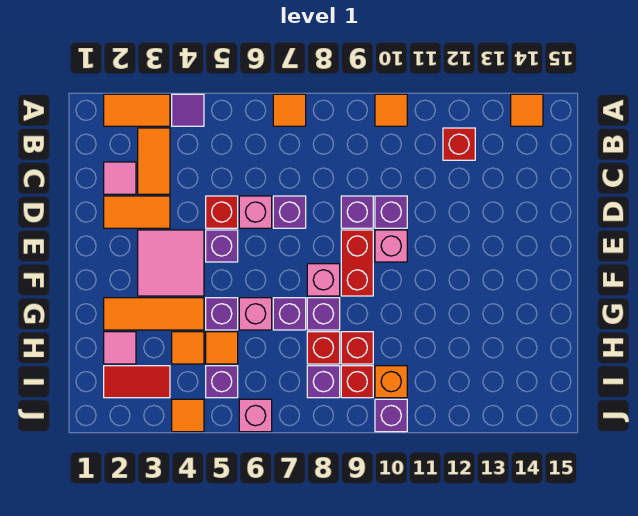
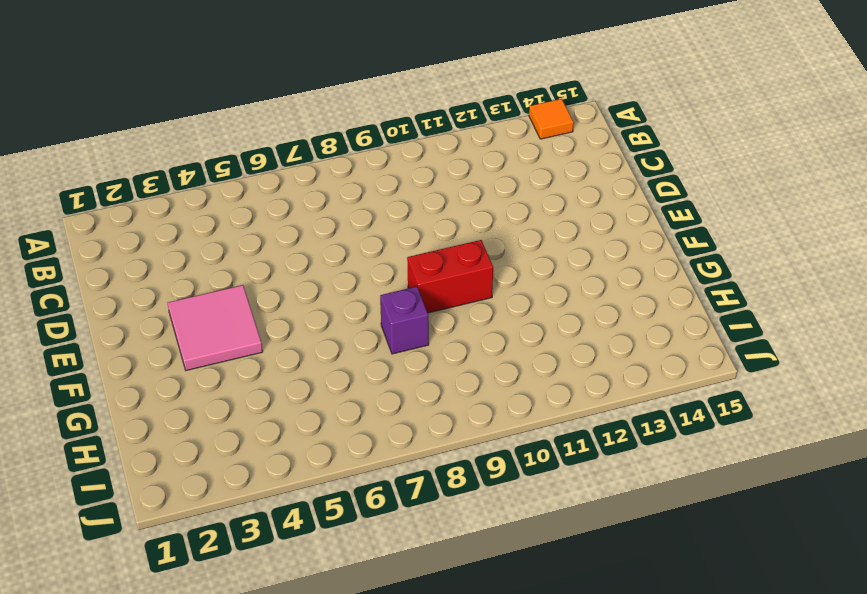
red brick F9:F10 level 1 -> red brick E9:F9 level 1
none -> orange tile A2:A3 level 1
none -> purple tile A4 level 1
none -> orange tile A7 level 1
none -> orange tile A10 level 1

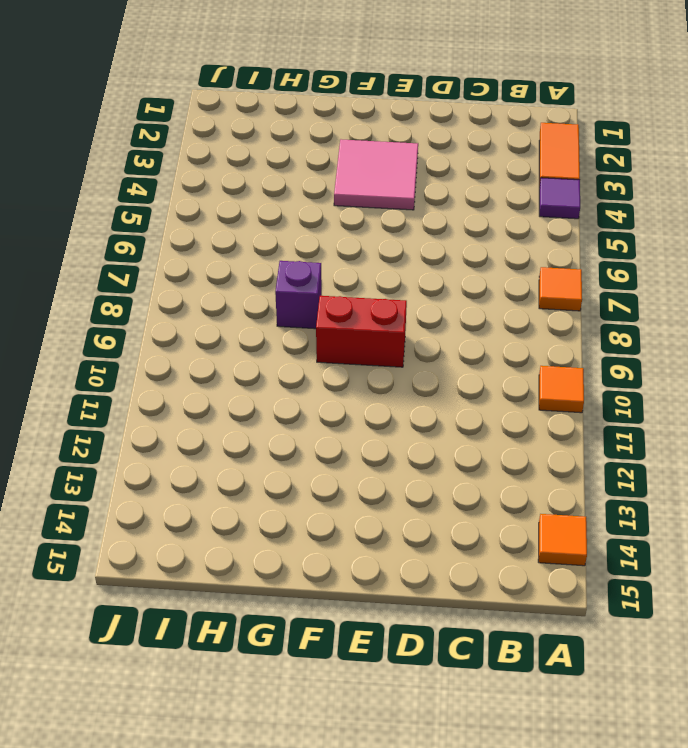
none -> orange tile B3:C3 level 1
none -> red brick B12 level 1
none -> pink tile C2 level 1
none -> orange tile D2:D3 level 1

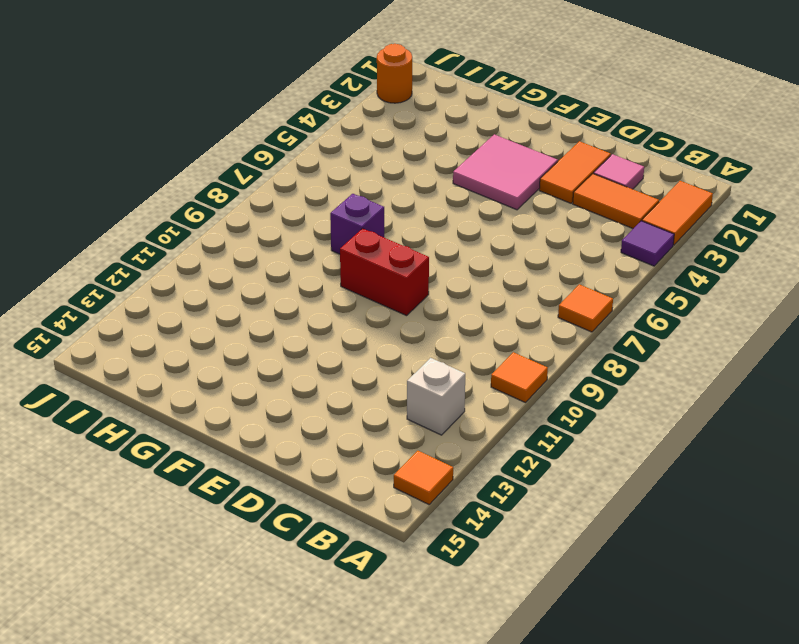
white brick B12 level 1 -> red brick B12 level 1
orange round brick J2 level 1 -> none
none -> red brick D5 level 1
none -> pink brick D6 level 1
none -> purple brick D7 level 1
none -> purple brick D9 level 1

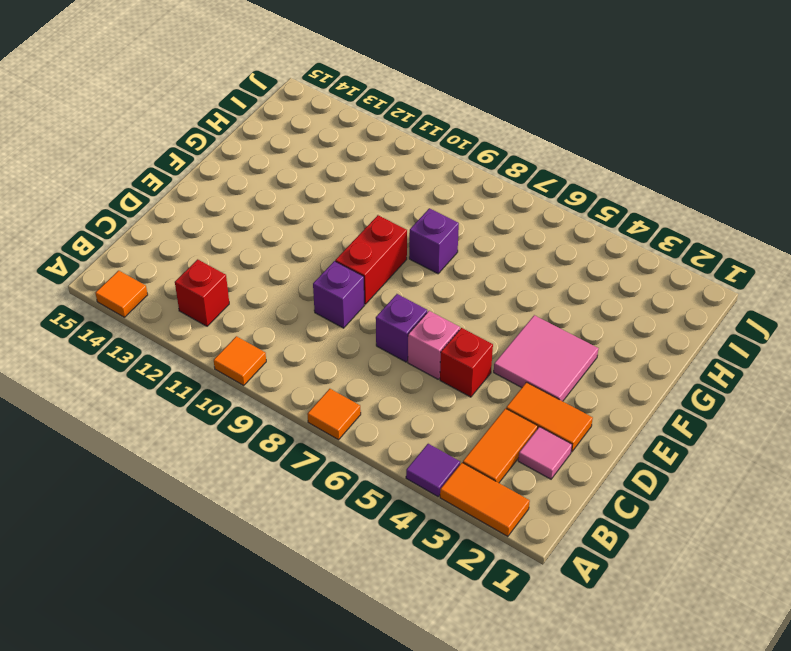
none -> purple brick D10 level 1
none -> purple brick E5 level 1
none -> pink brick E10 level 1
none -> pink brick F8 level 1

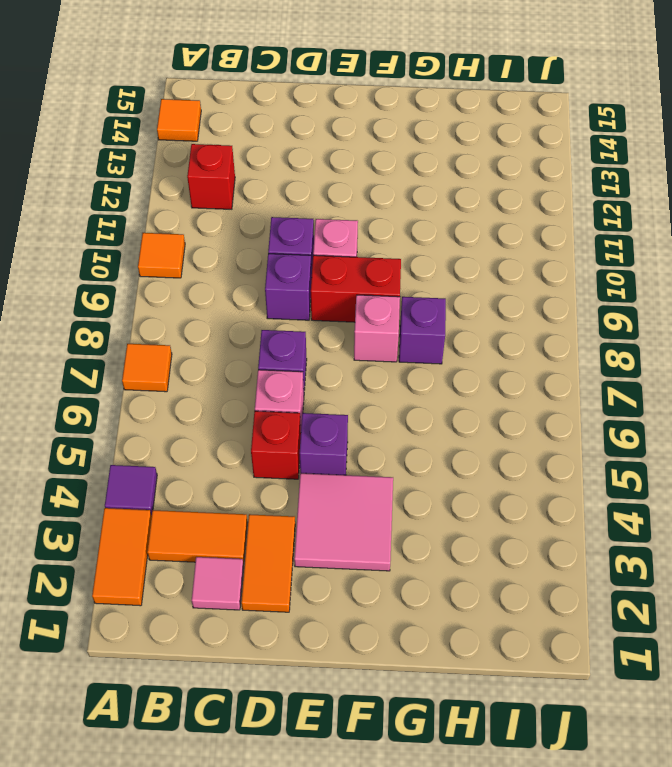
none -> orange tile G2:G4 level 1
none -> purple brick G5 level 1
none -> pink brick G6 level 1
none -> purple brick G7 level 1

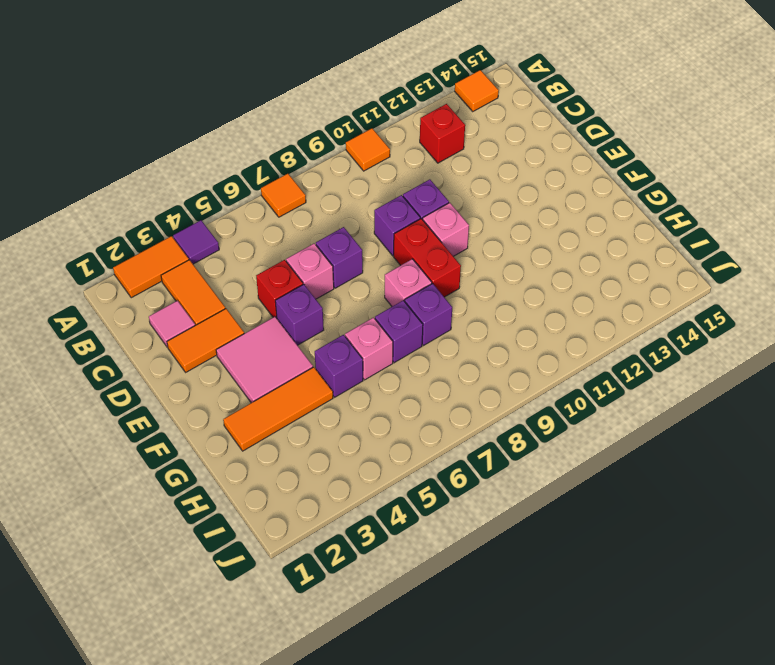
none -> pink tile H2 level 1
none -> orange tile H4 level 1
none -> orange tile H5 level 1
none -> red brick H8 level 1

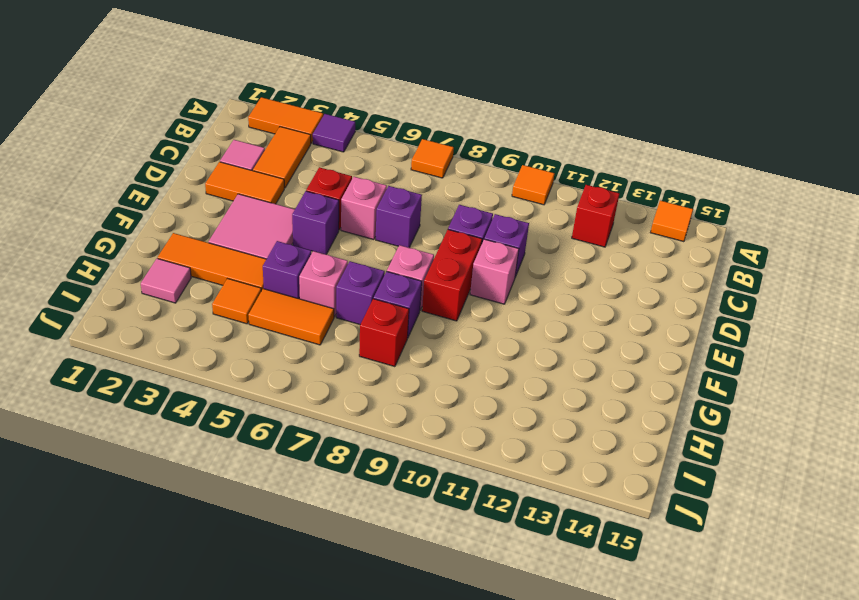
orange tile H5:H6 level 1 -> orange tile H5 level 1
none -> red brick H9 level 1
none -> red tile I2:I3 level 1
none -> purple brick I5 level 1
none -> purple brick I8 level 1

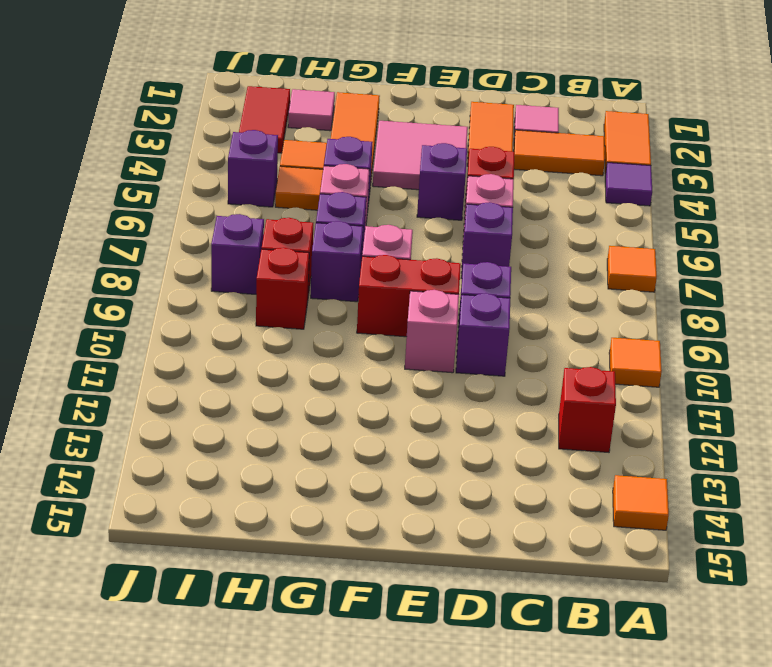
none -> red brick I9 level 1
none -> orange brick I10 level 1
none -> orange tile J4 level 1
none -> pink brick J6 level 1

